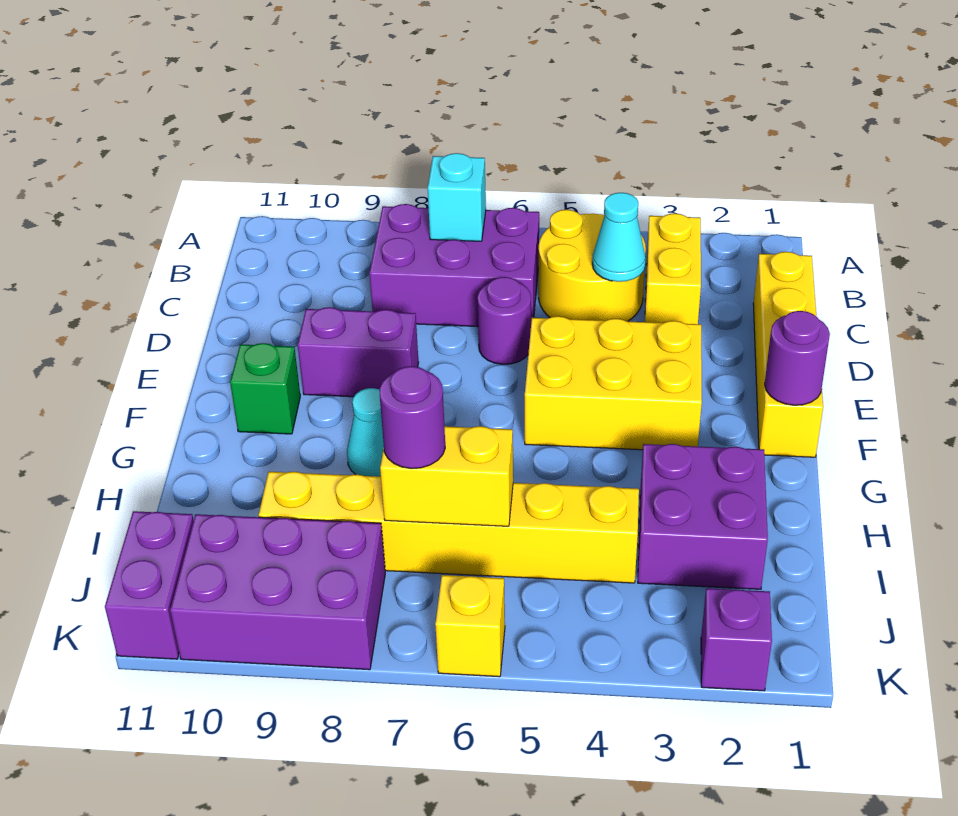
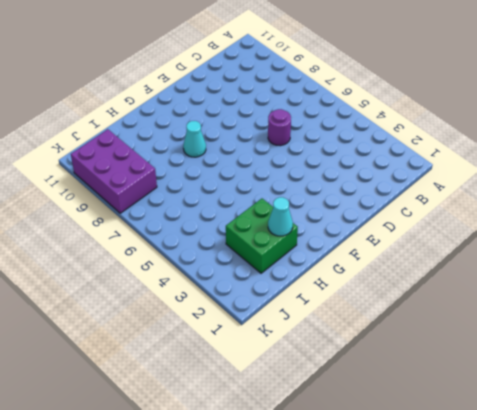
green brick H2:I3 level 1 -> purple brick H2:I3 level 1
cyan cone H2 level 2 -> cyan cone C4 level 2
none -> yellow brick B3:C3 level 1
none -> yellow round brick B4:C5 level 1
none -> purple brick B6:C8 level 1

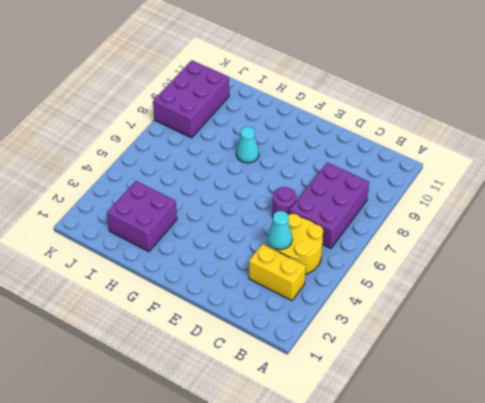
none -> yellow brick C1:F1 level 1
none -> yellow brick E3:F5 level 1
none -> purple brick E8:E9 level 1

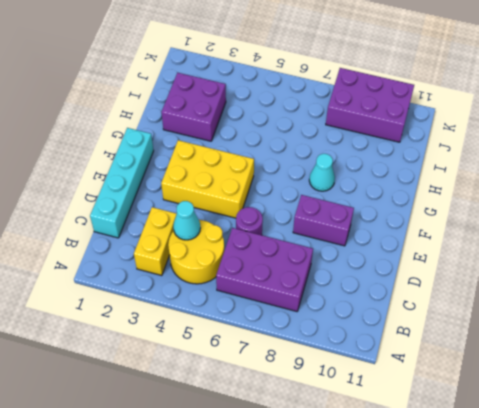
cyan brick C1:F1 level 1 -> yellow brick C1:F1 level 1
none -> green brick F10 level 1
none -> yellow brick I4:I9 level 1
none -> purple brick J11:K11 level 1

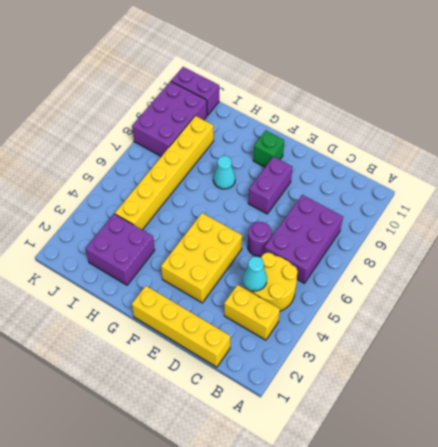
none -> purple brick K2 level 1
none -> yellow brick K6 level 1
none -> cyan brick B7 level 2

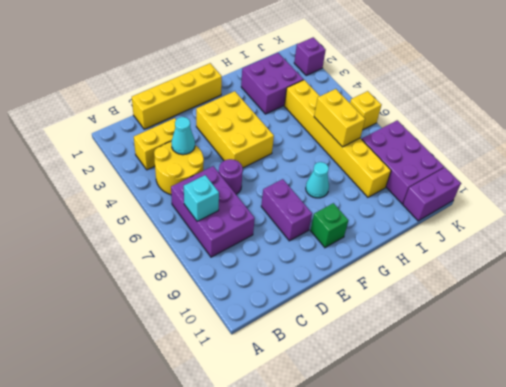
none -> purple round brick F1 level 2
none -> purple round brick I7 level 3

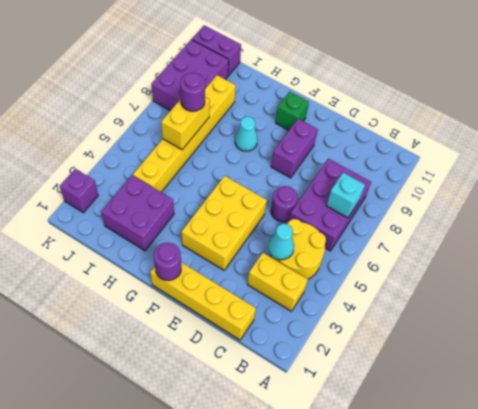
none -> yellow brick K6 level 1

